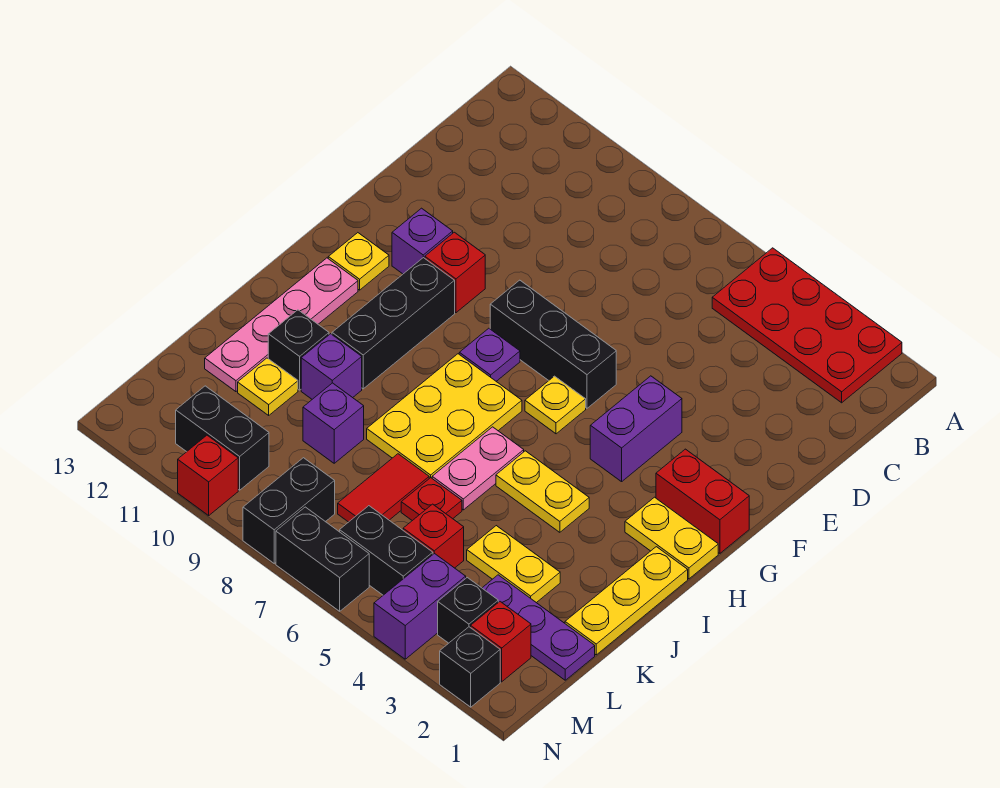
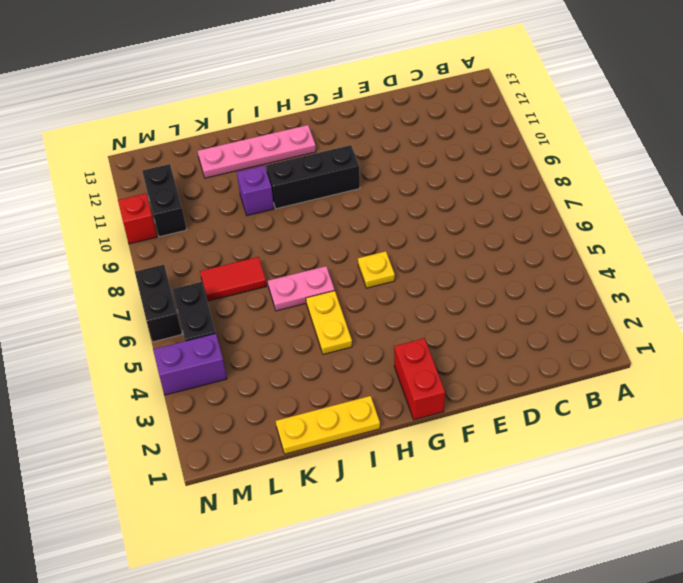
none -> red plate A2:B5 level 1
none -> purple brick F4:G4 level 1
none -> black brick F6:F8 level 1
none -> red brick F10 level 1

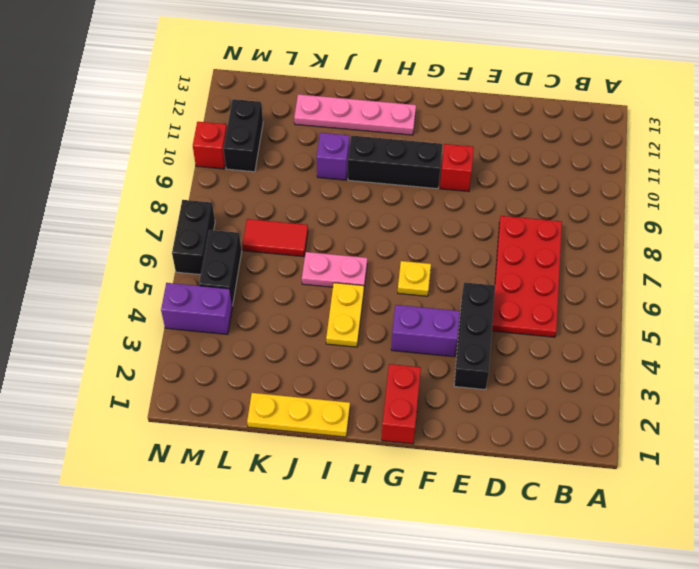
red plate C5:D8 level 1 -> red plate A2:B5 level 1
black brick E3:E5 level 1 -> black brick F6:F8 level 1
none -> purple brick F11 level 1
none -> purple plate G8 level 1
none -> yellow plate G12 level 1
none -> yellow plate H1:H2 level 1

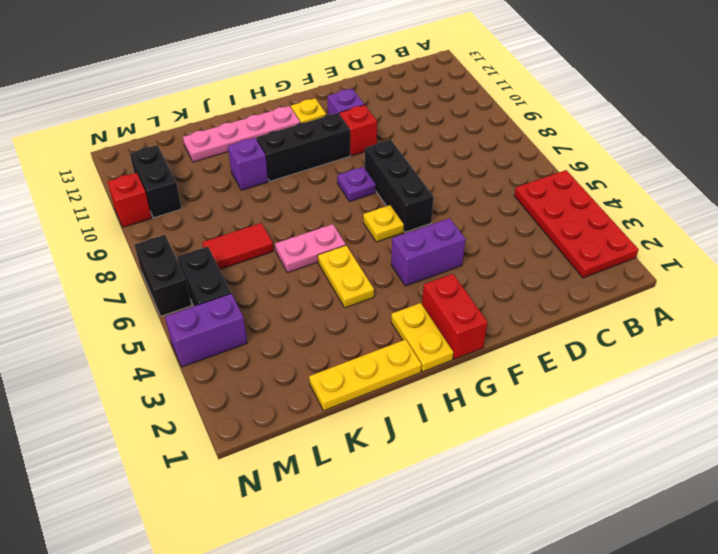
none -> yellow plate H7:J8 level 1
none -> black brick J11 level 1
none -> yellow plate K3:K4 level 1
none -> red plate K6 level 1

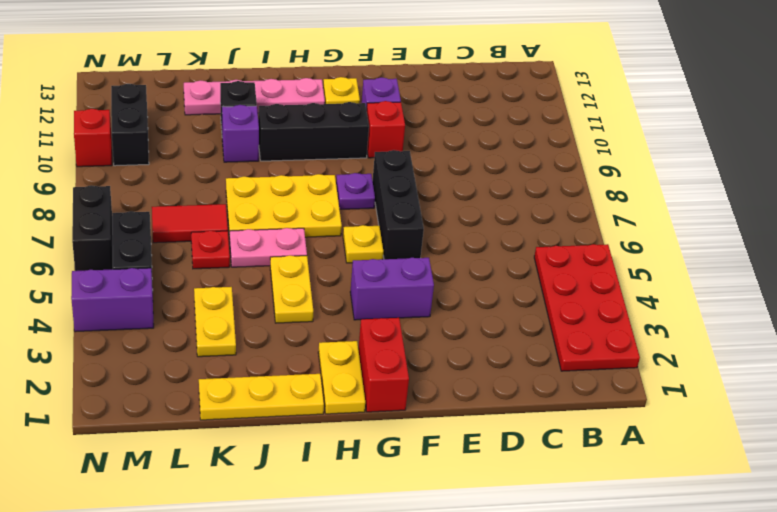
none -> purple brick K9 level 1
none -> yellow plate K11 level 1
none -> purple plate L1:L3 level 1
none -> red brick L5 level 1

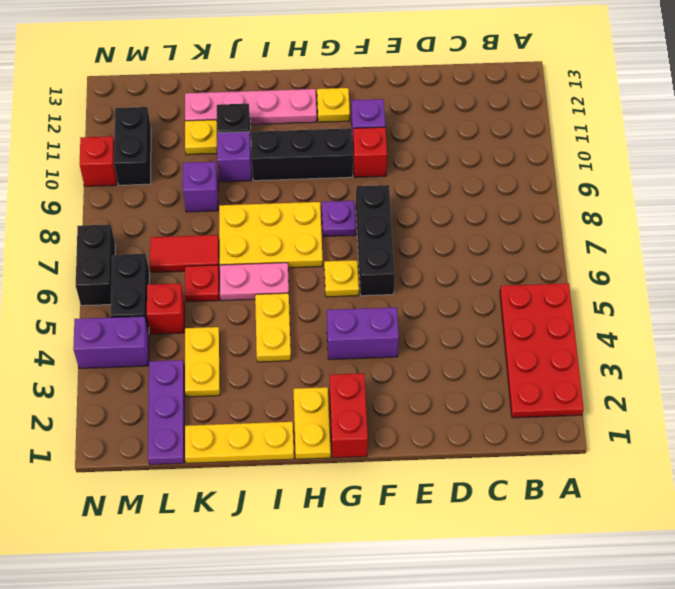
none -> red brick M2 level 1
none -> black brick M3 level 1
none -> black brick M8:N8 level 1
none -> black brick N2 level 1

